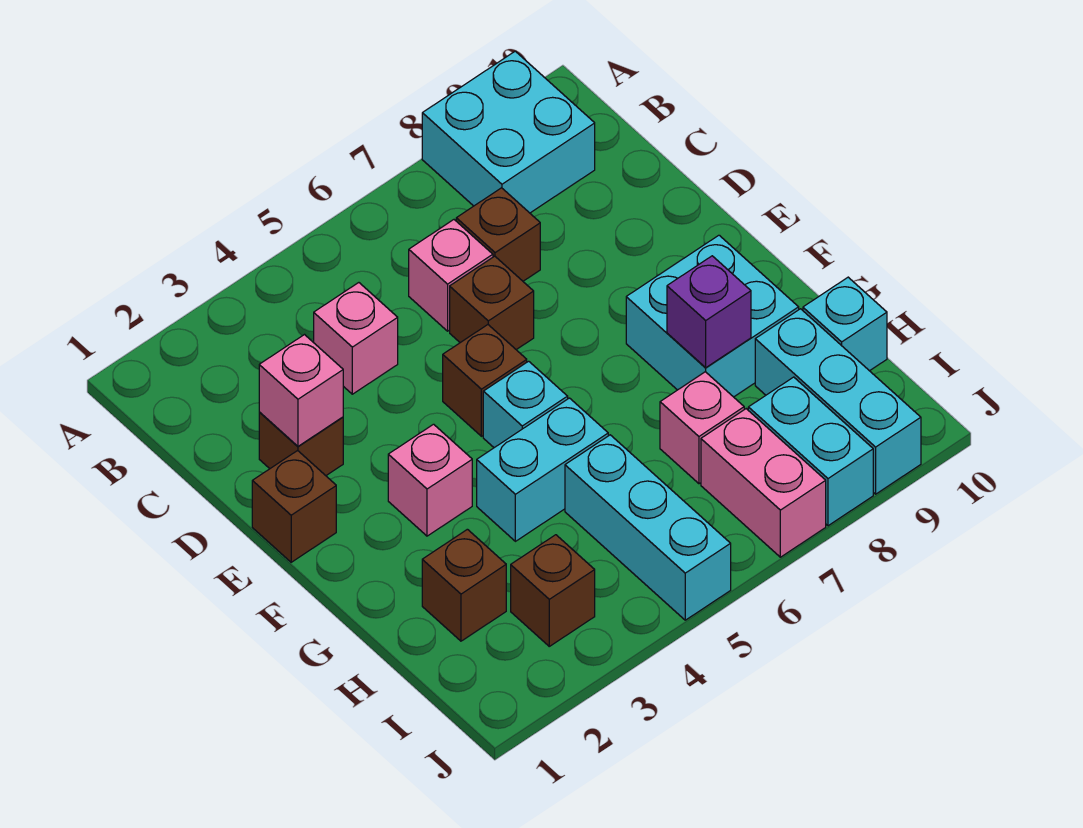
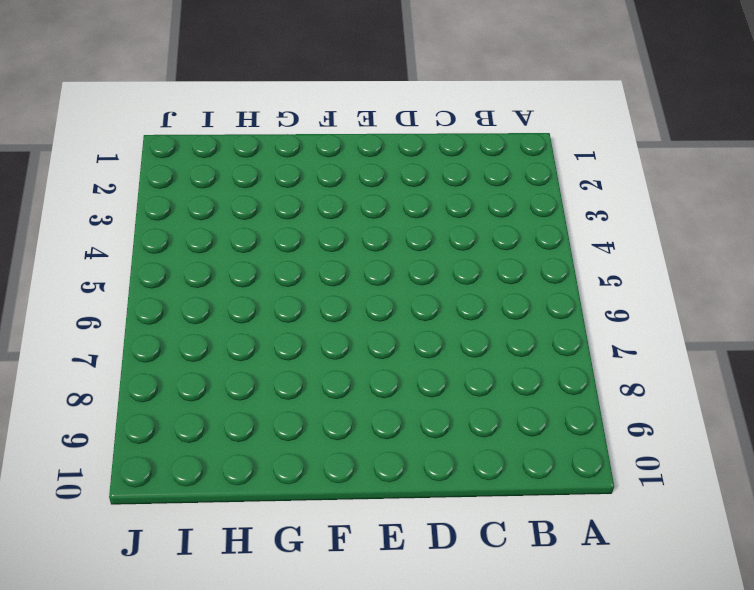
none -> cyan brick A8:B9 level 1
none -> pink brick C4 level 1
none -> pink brick C6 level 1

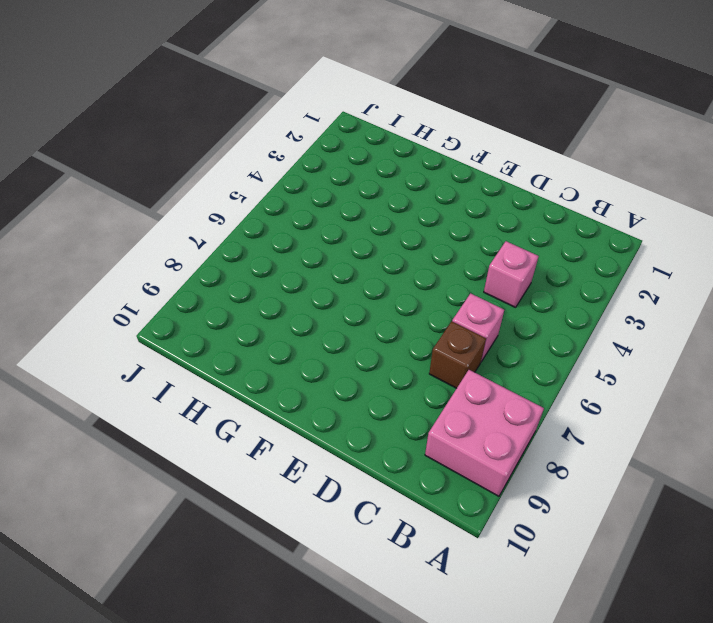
pink brick A8:B9 level 1 -> cyan brick A8:B9 level 1
none -> brown brick D2 level 1
none -> brown brick D6 level 1
none -> brown brick E1 level 1

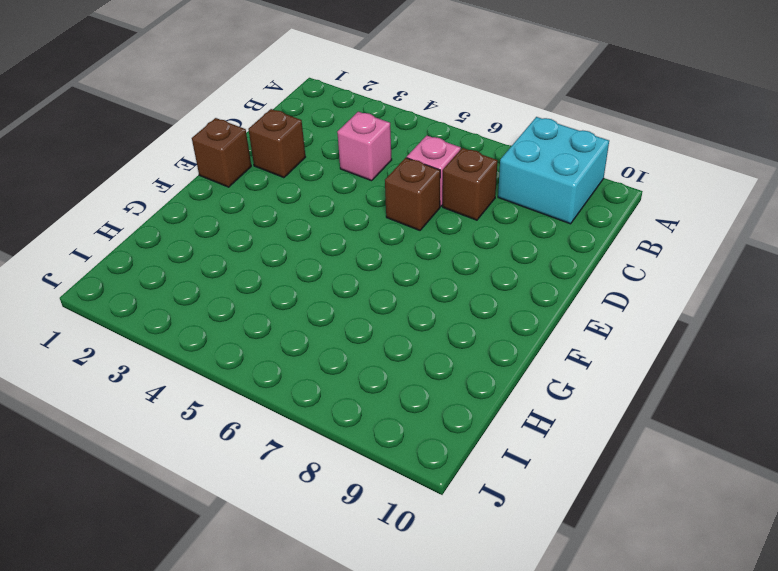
none -> brown brick E5 level 1
none -> pink brick F3 level 1
none -> cyan brick F5 level 1

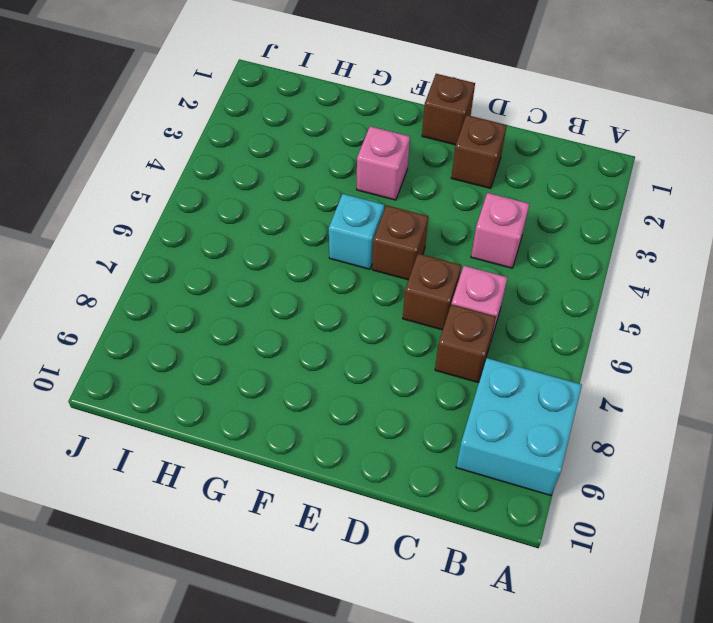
none -> cyan brick F8:G9 level 1
none -> cyan brick G4:G5 level 1
none -> brown brick H2 level 1

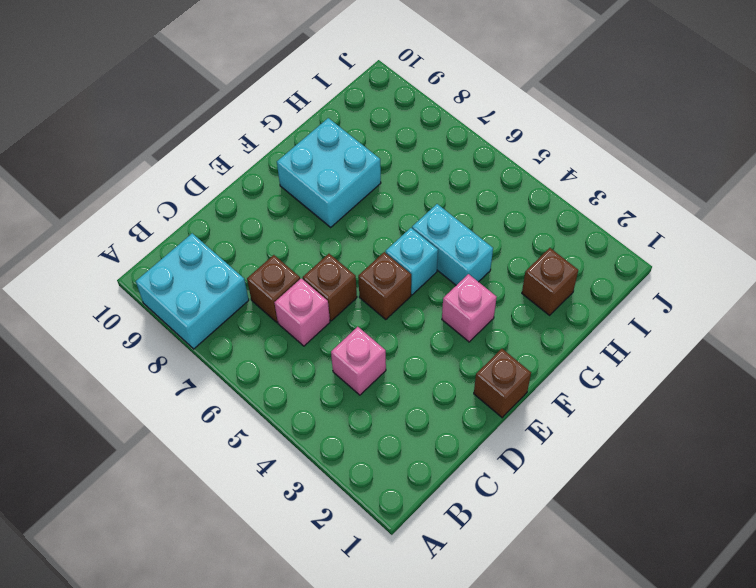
none -> brown brick D2 level 1
none -> cyan brick H5:J5 level 1
none -> pink brick H7 level 1

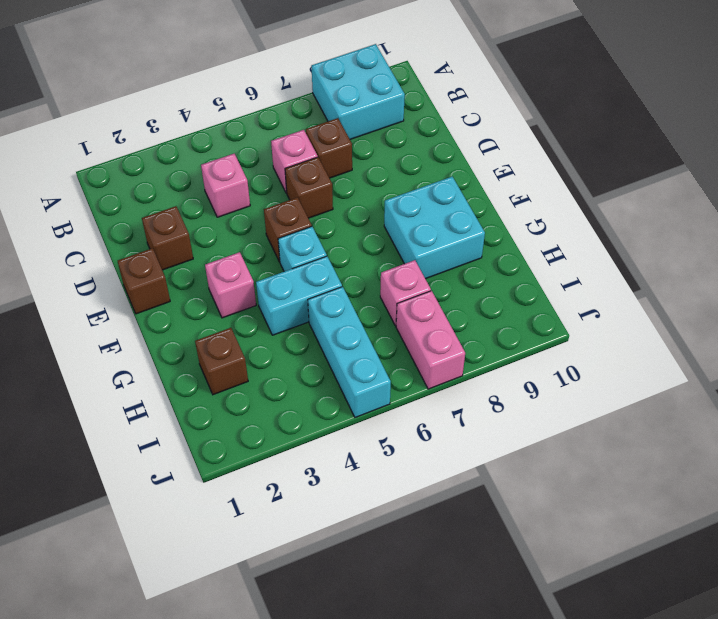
none -> cyan brick H9:J9 level 1
none -> cyan brick H10 level 1
none -> brown brick I3 level 1

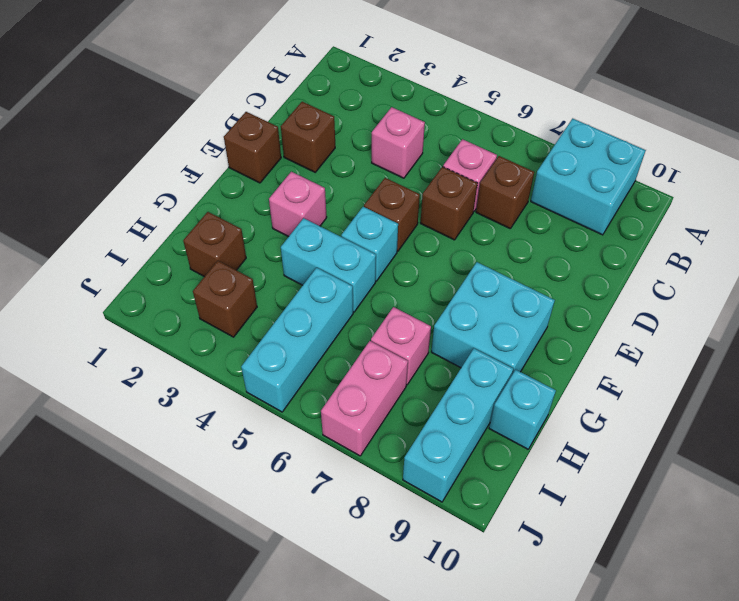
none -> cyan brick I8:J8 level 1
none -> pink brick D2 level 2
none -> purple brick G8 level 2

